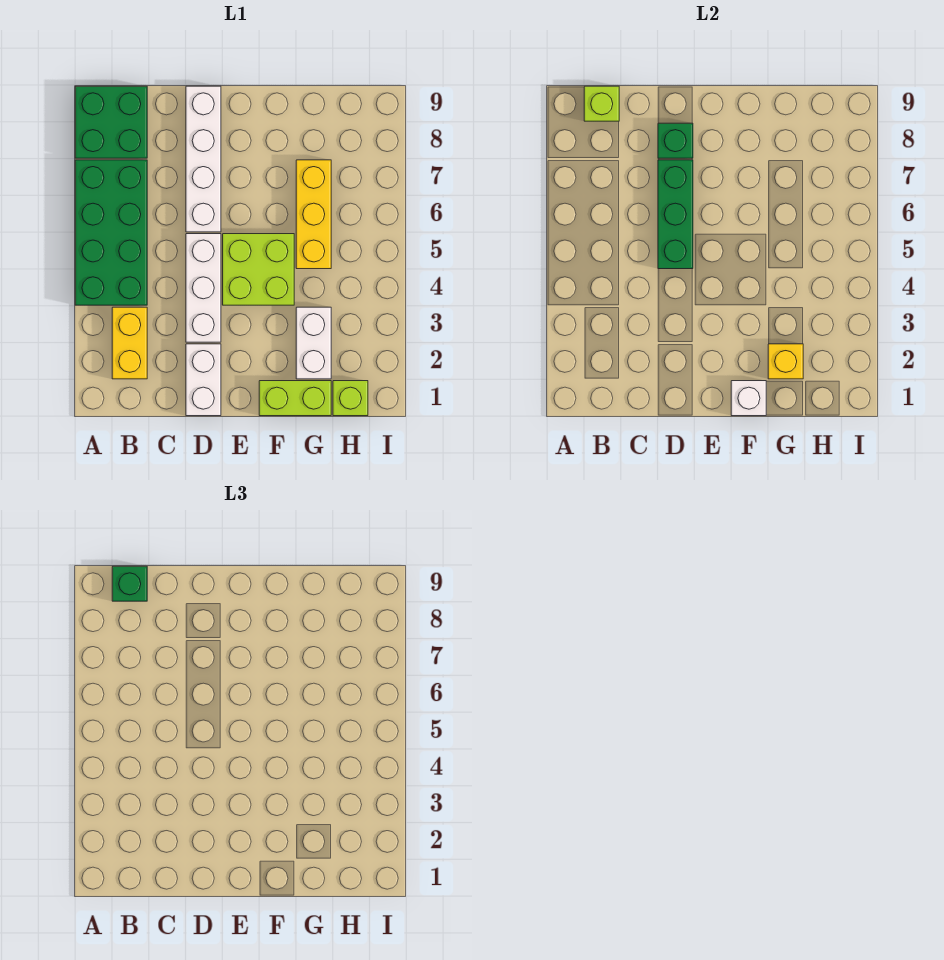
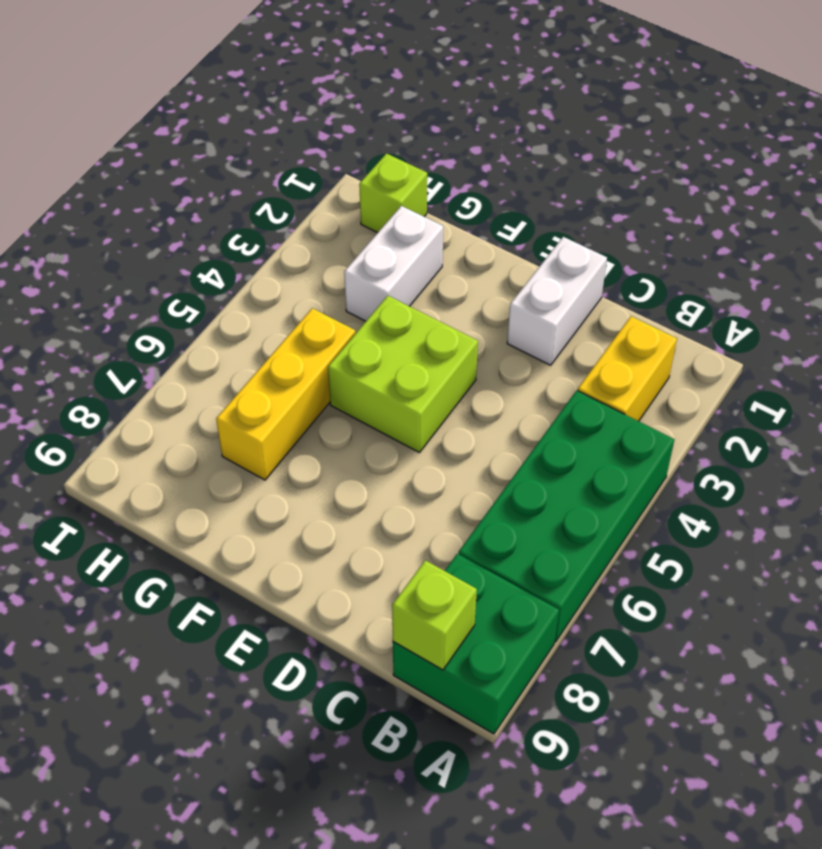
none -> white brick D3:D5 level 1
none -> white brick D6:D9 level 1
none -> lime brick F1:G1 level 1

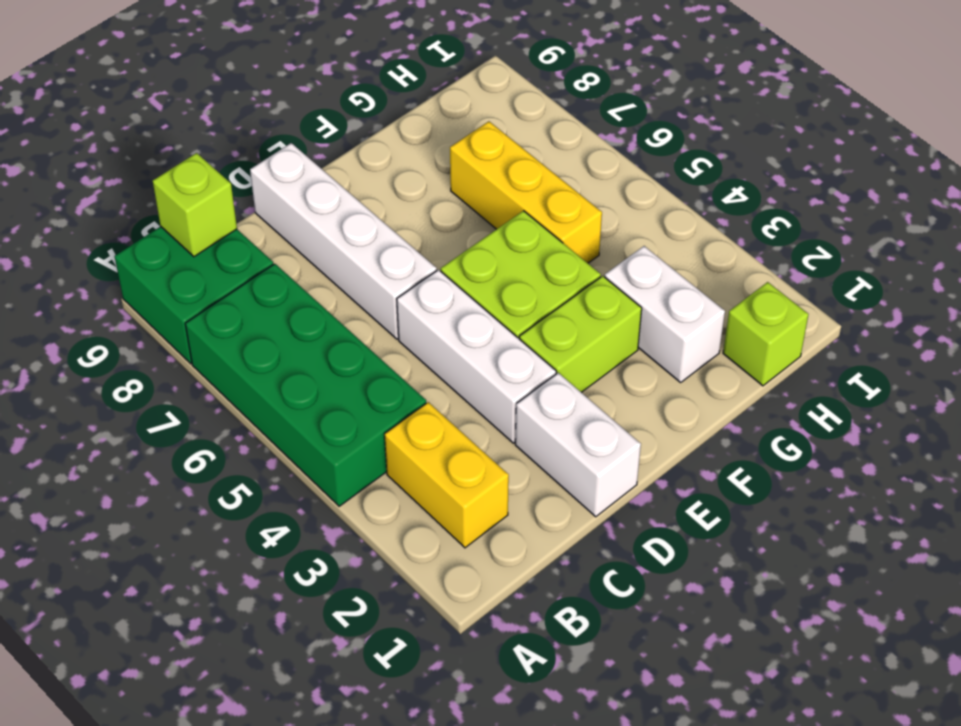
lime brick E3:F3 level 1 -> lime brick F1:G1 level 1
none -> green brick D5:D7 level 2
none -> green brick D8 level 2
none -> white brick F1 level 2

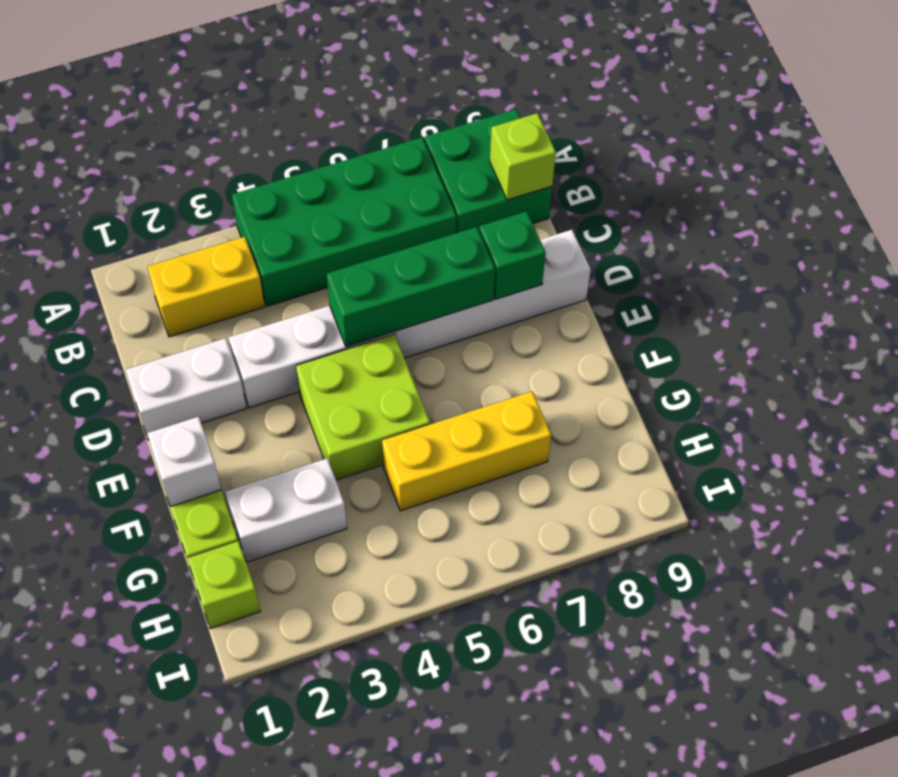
none -> yellow brick G2 level 2
none -> green brick B9 level 3

